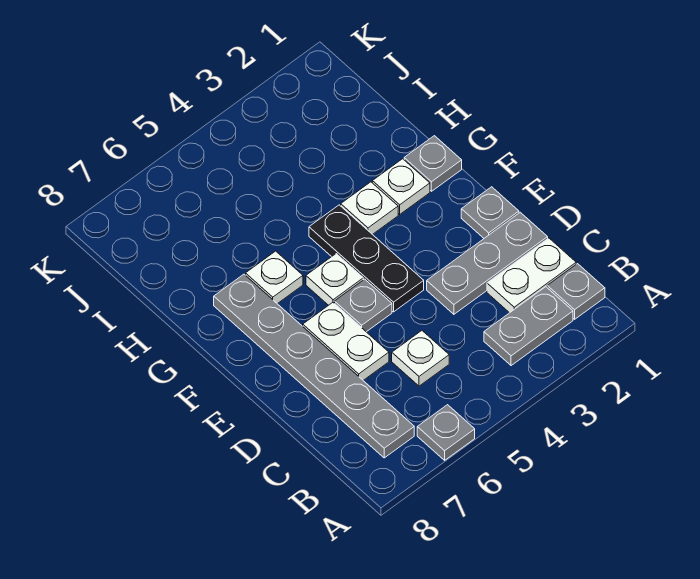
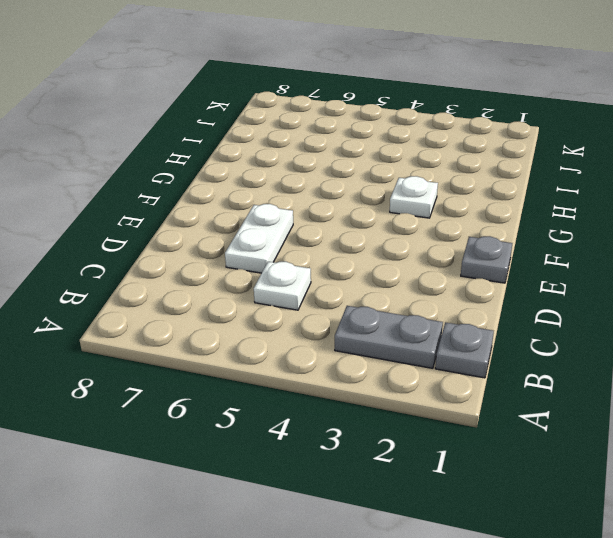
none -> grey plate A6 level 1
none -> grey plate B7:G7 level 1
none -> white plate C1:C2 level 1

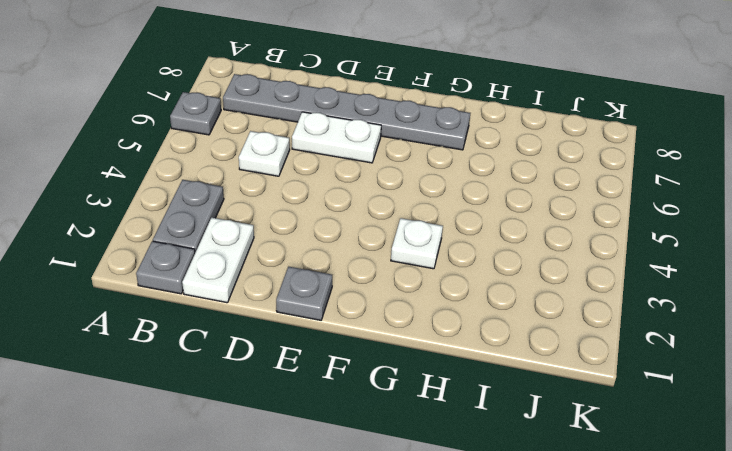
none -> grey plate D1:D3 level 1
none -> black plate E4:G4 level 1
none -> grey plate E5 level 1

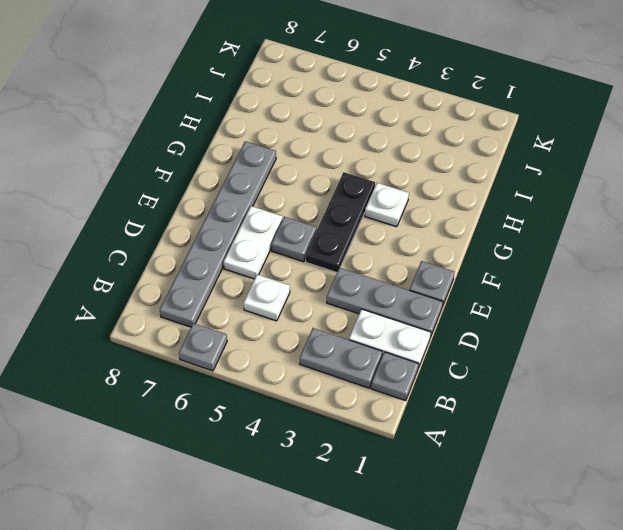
none -> white plate F5 level 1
none -> grey plate G1 level 1
none -> white plate G2 level 1

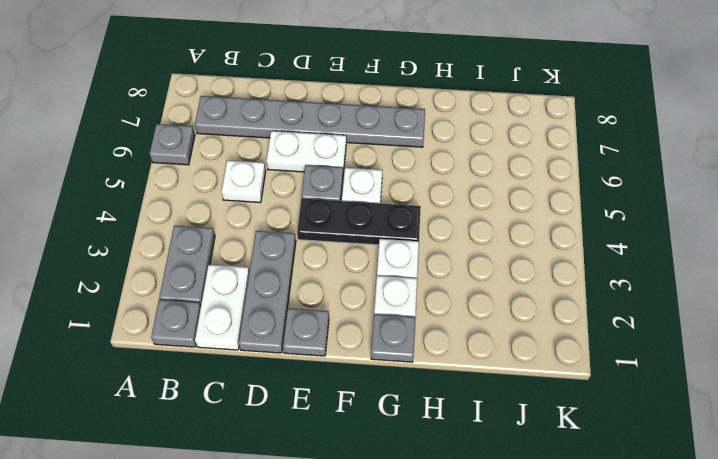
none -> white plate G6 level 1

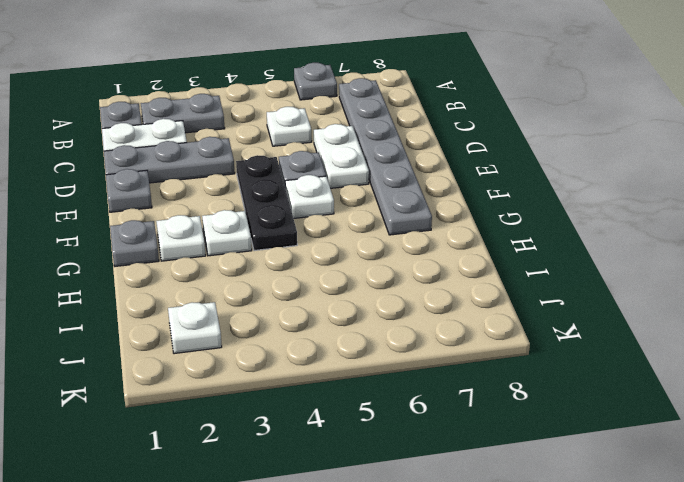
white plate J2 level 1 -> white plate G6 level 1

